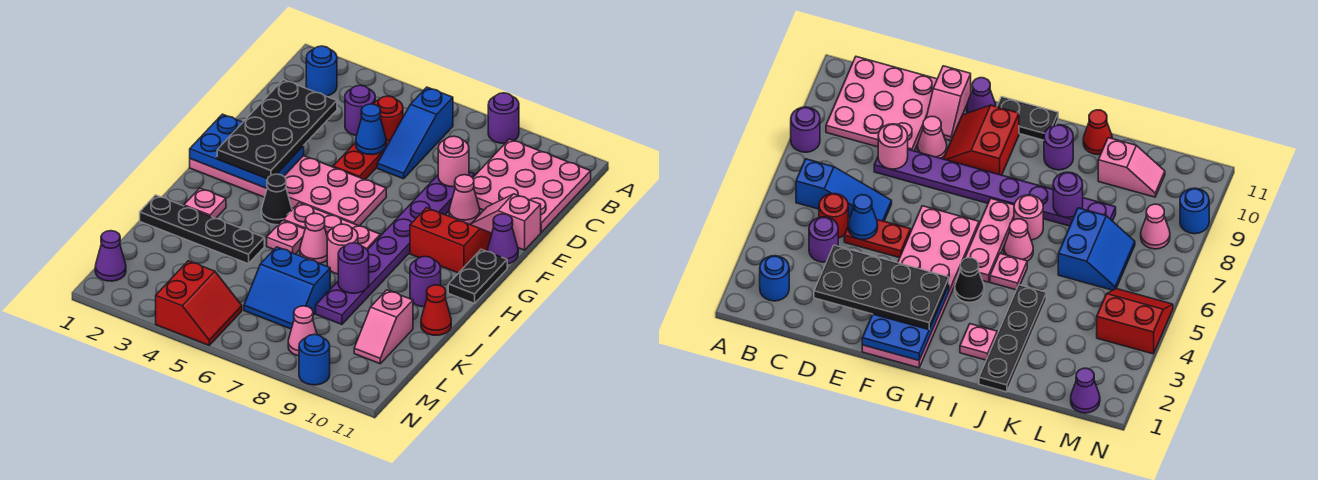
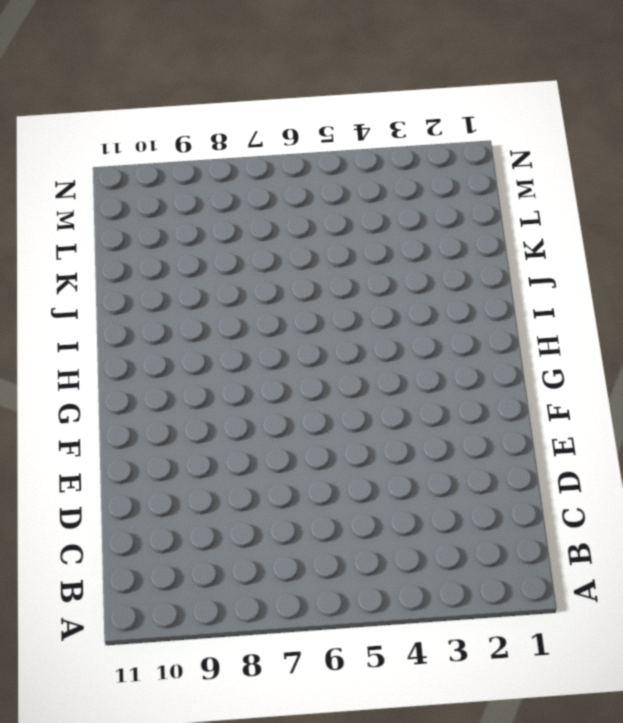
none -> purple round brick A8 level 1
none -> blue round brick B2 level 1
none -> blue slope B6:D6 level 1 top B
none -> pink plate B9:D11 level 1

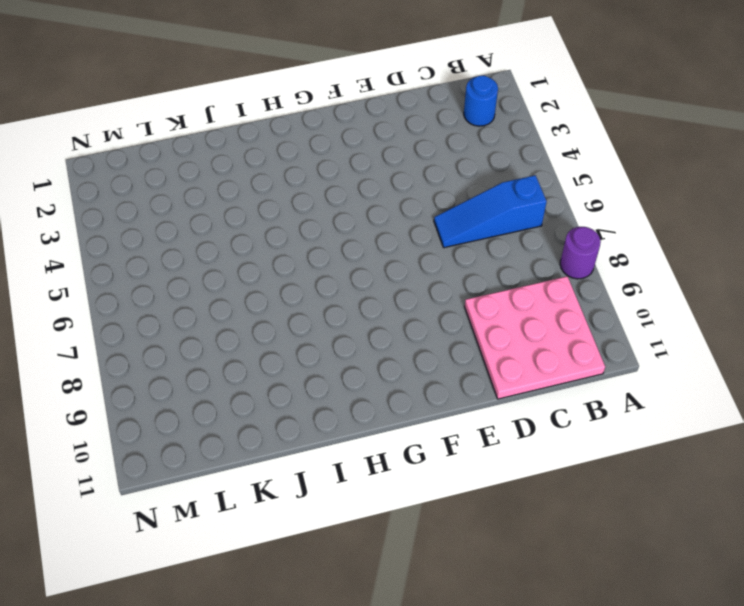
none -> purple round brick C4 level 1
none -> red round brick C5 level 1
none -> red plate D5:E5 level 1
none -> purple plate D8:K8 level 1

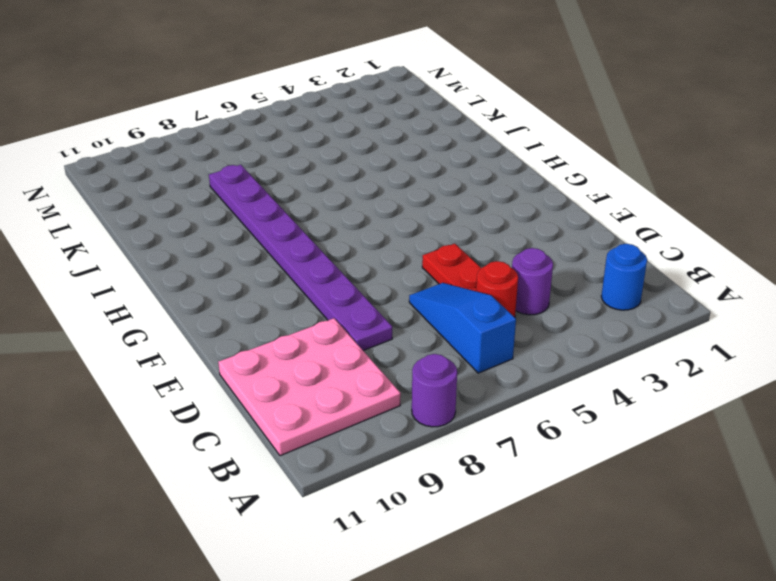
none -> pink cone E9 level 1
none -> pink slope E10:E11 level 1 top 11
none -> pink plate F1:G6 level 1
none -> red slope F9:G10 level 1 top G

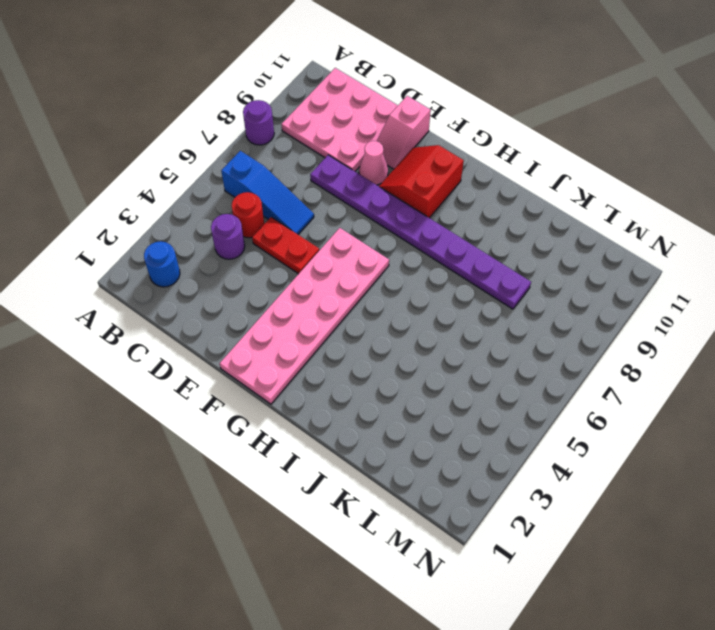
none -> purple cone F11 level 1
none -> black plate G11:H11 level 1
none -> black cone H4 level 1
none -> pink plate H5:H7 level 1

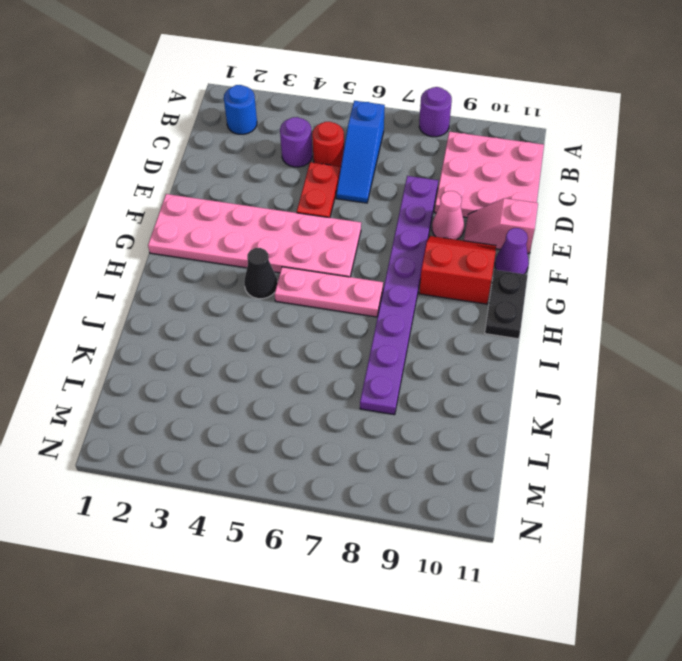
none -> pink plate I2 level 1
none -> pink plate I5 level 1
none -> pink cone I6 level 1
none -> pink round brick I7 level 1

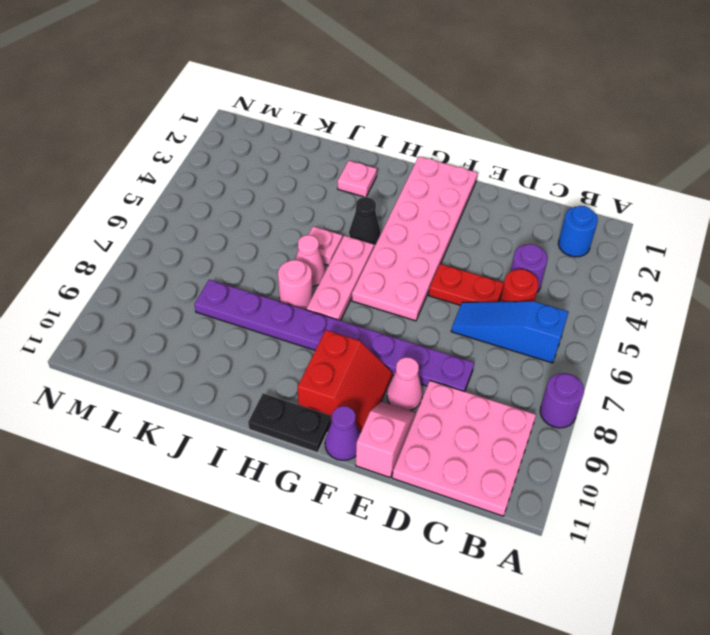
none -> purple round brick I10 level 1
none -> black plate J1:J4 level 1
none -> red cone J11 level 1
none -> blue slope K6:L7 level 1 top K

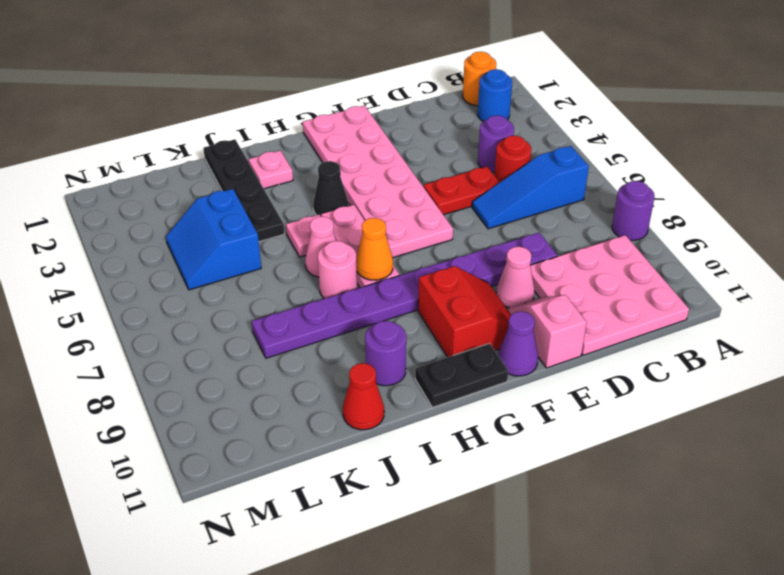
orange round brick B1 level 1 -> none
orange cone H7 level 2 -> none
blue slope K4:L5 level 1 top K -> blue slope K6:L7 level 1 top K
none -> pink slope K10:L10 level 1 top K
none -> purple cone M1 level 1
none -> red slope M4:N5 level 1 top 4
none -> pink cone M8 level 1

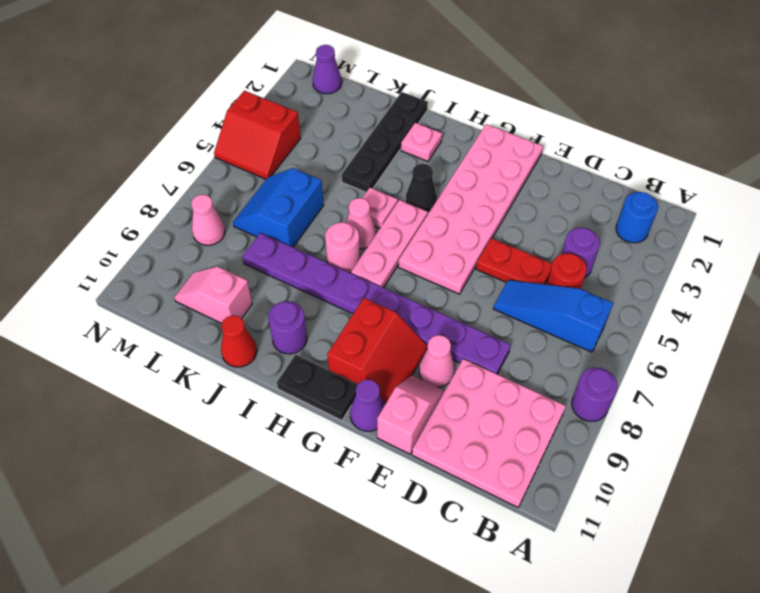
none -> blue round brick N9 level 1
none -> blue cone D5 level 2
none -> pink round brick D8 level 2
none -> blue plate F1:G3 level 2

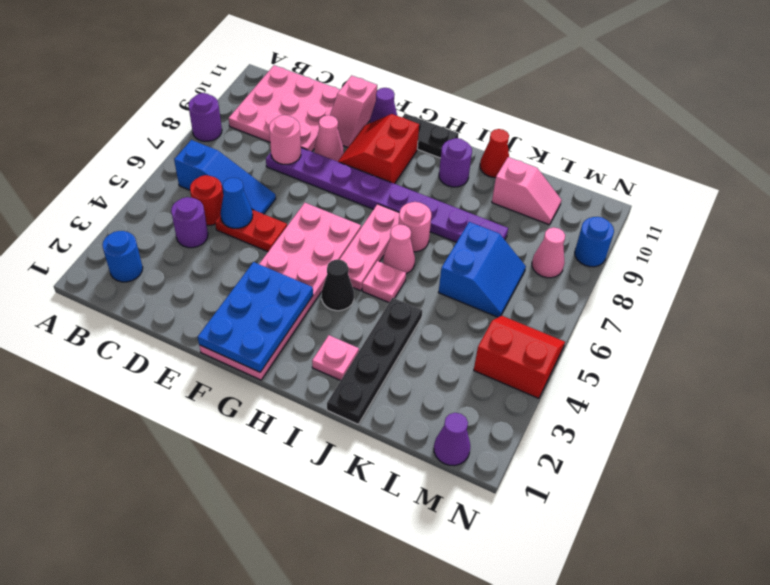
none -> purple round brick J8 level 2
none -> black plate D2:G3 level 3

